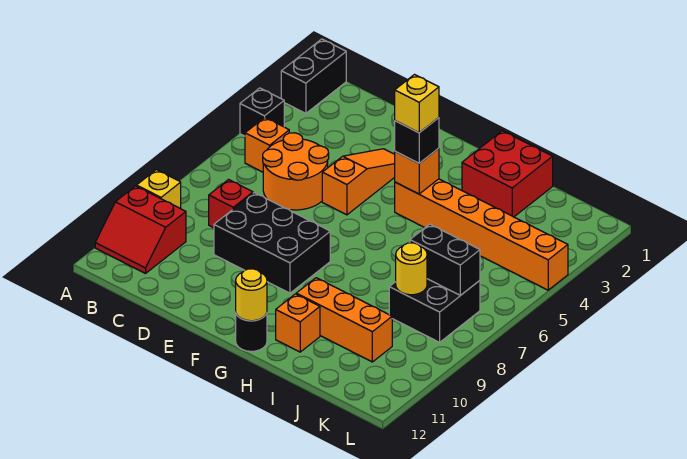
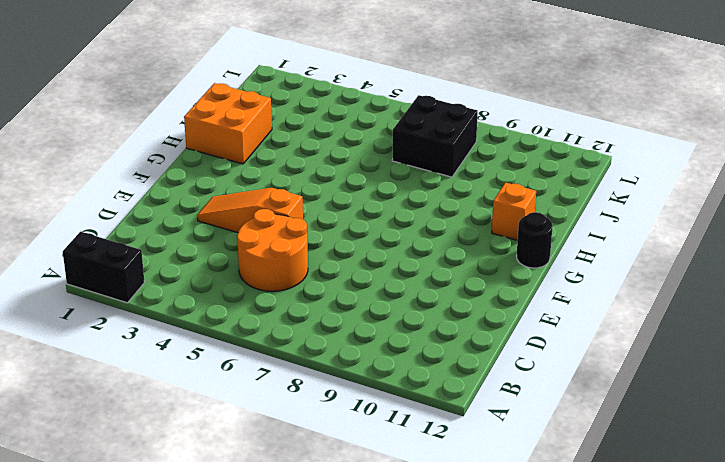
orange brick H1:I2 level 1 -> red brick H1:I2 level 1
none -> black brick A4 level 1
none -> yellow brick A9 level 1
none -> red slope A10:B11 level 1 top 10

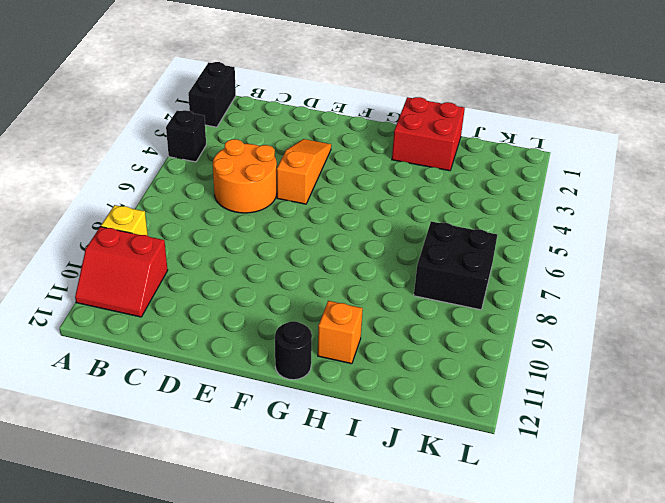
none -> orange brick B5 level 1
none -> red brick C8 level 1
none -> black brick D8:F9 level 1

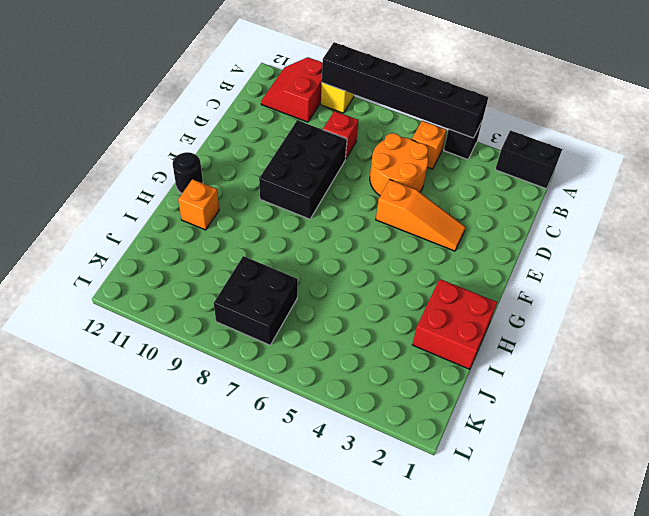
black brick A4:A9 level 2 -> none
none -> orange brick G4:L4 level 1
none -> orange brick H10:J10 level 1
none -> orange brick G4 level 2

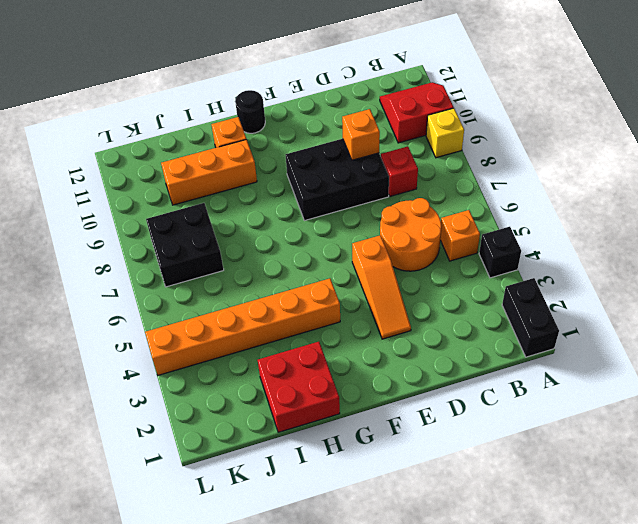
orange brick D9 level 2 -> orange brick G4 level 2
none -> yellow round brick G12 level 2
none -> black brick J7:K7 level 2
none -> yellow round brick J8 level 2

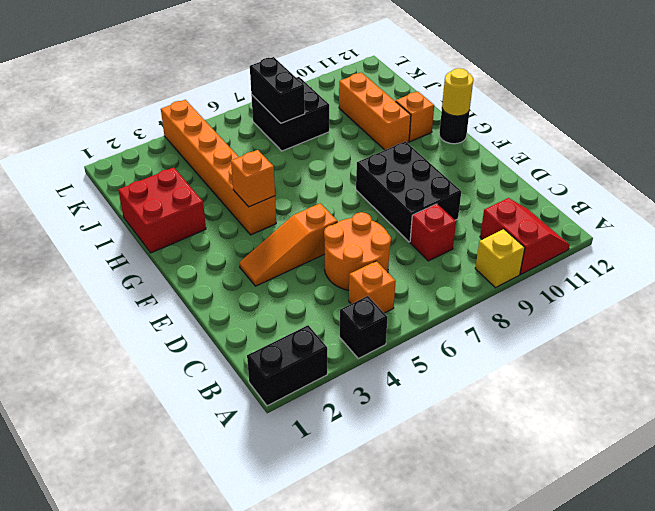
none -> yellow round brick J8 level 2
none -> black brick G4 level 3
none -> yellow brick G4 level 4

